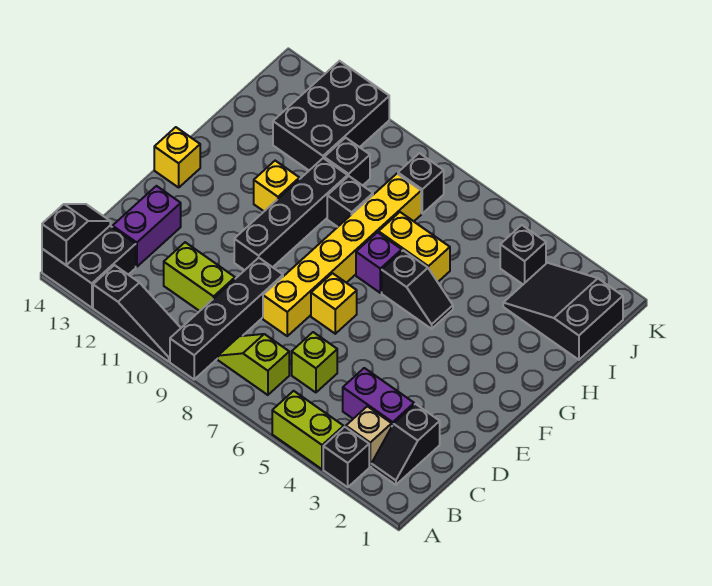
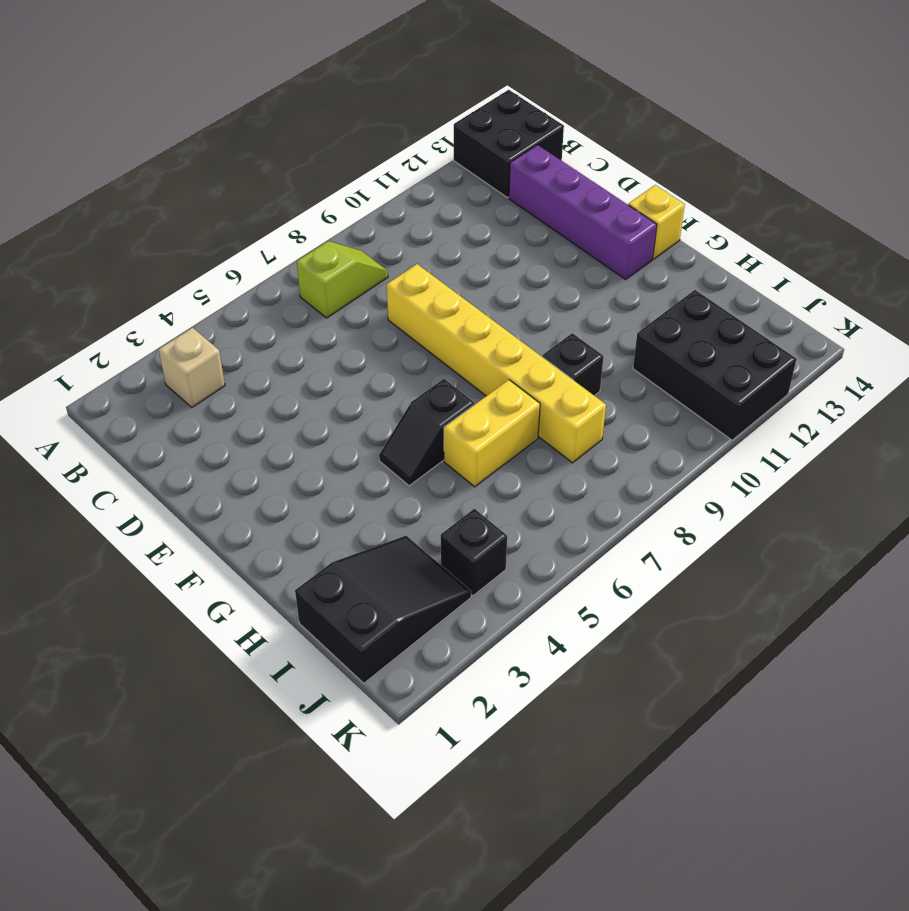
purple brick C13:F13 level 1 -> purple brick C13:D13 level 1
none -> black brick A3 level 1
none -> lime brick A4:A5 level 1
none -> black brick A9:D9 level 1

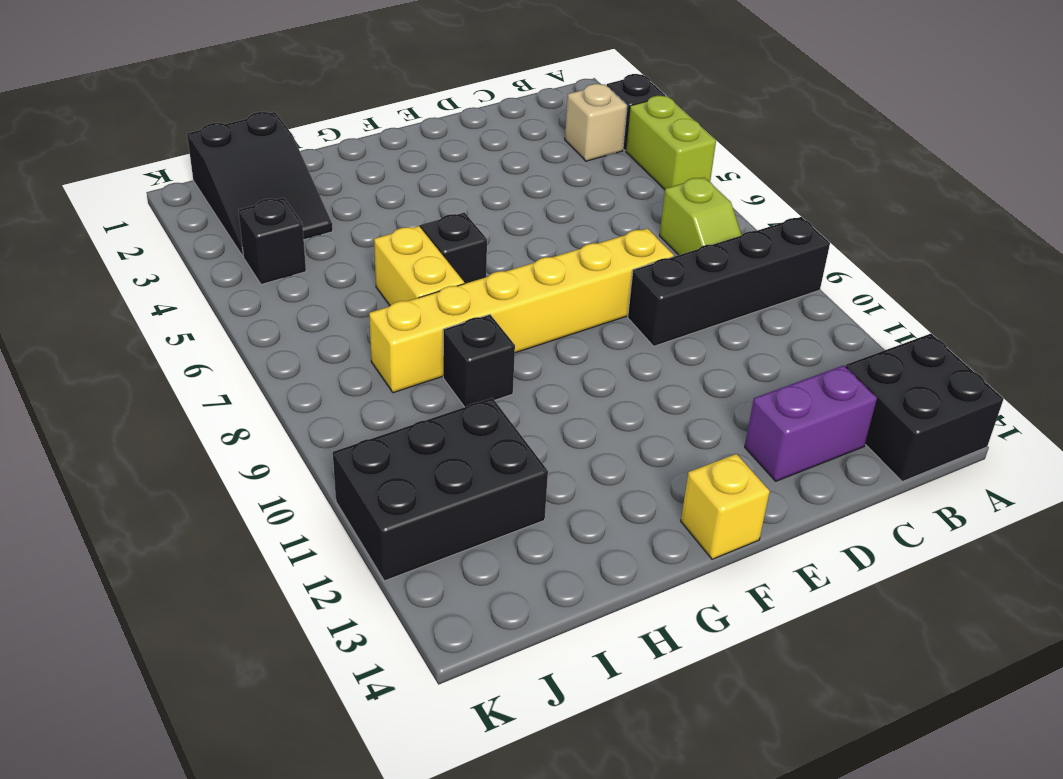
none -> black slope A10:A12 level 1 top 12
none -> black slope B2:C2 level 1 top C
none -> purple brick C3:C4 level 1

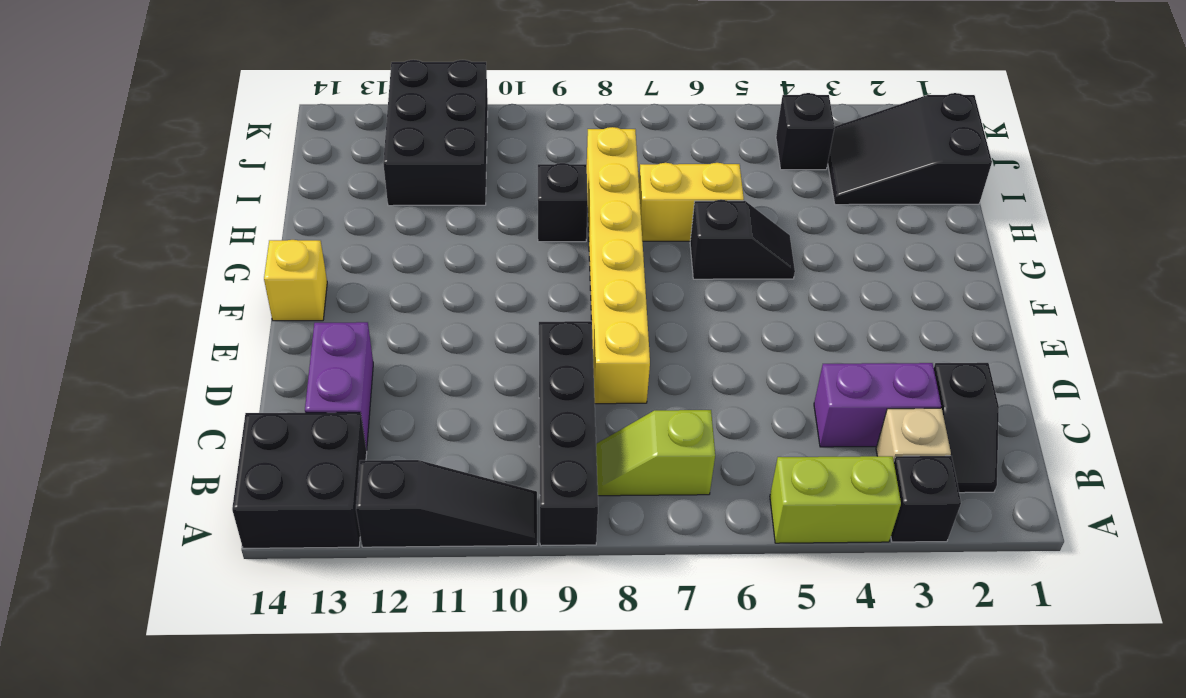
none -> lime brick C6 level 1
none -> lime brick C10:C11 level 1
none -> yellow brick E7 level 1

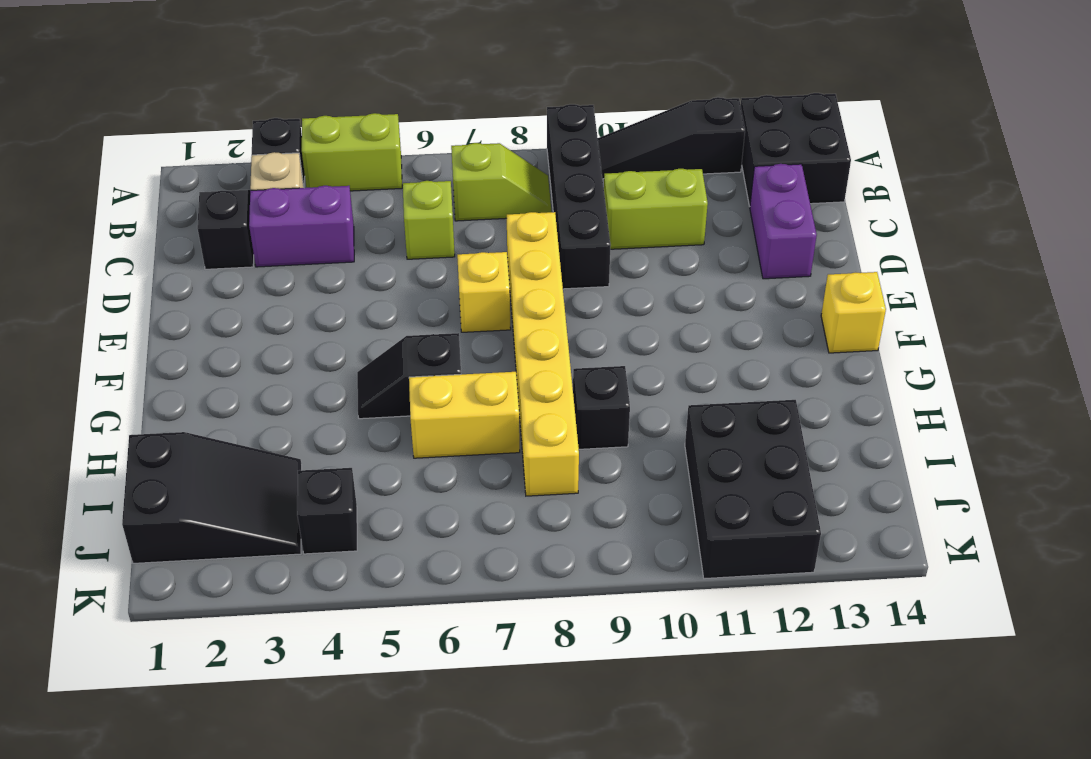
none -> black brick E10:H10 level 1
none -> purple brick G7 level 1
none -> yellow brick G11 level 1

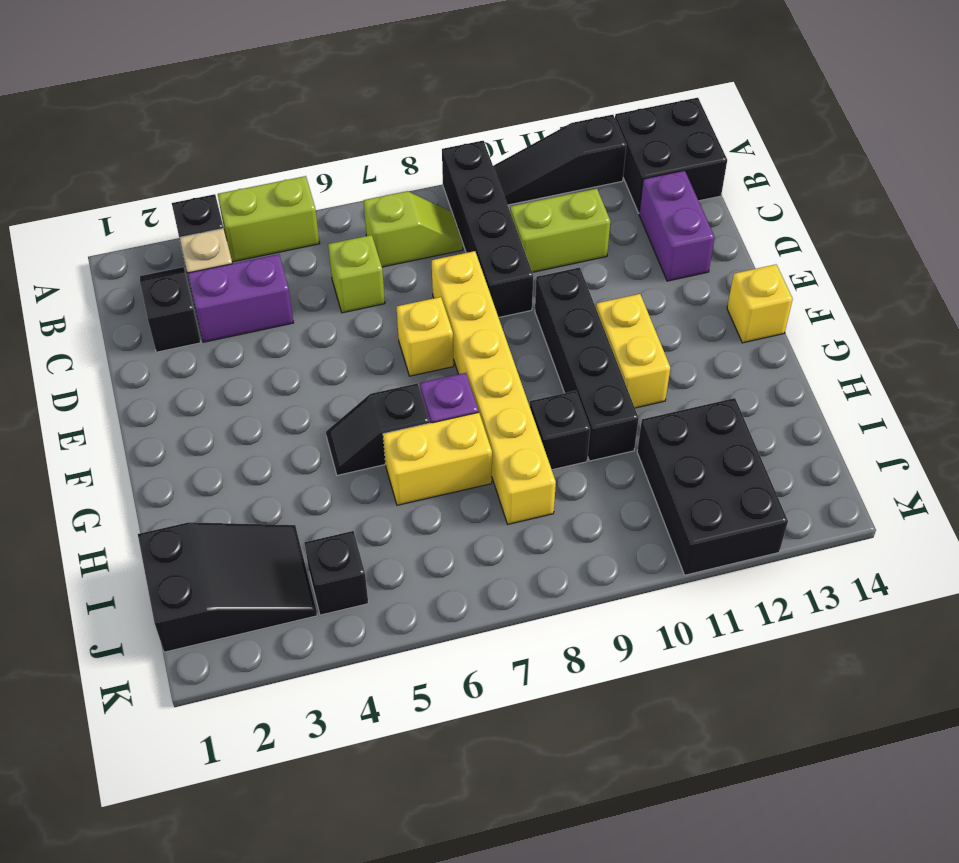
yellow brick F11:G11 level 1 -> yellow brick G11 level 1
none -> black brick I10 level 1
none -> black brick J8 level 1
none -> black slope A14:B14 level 2 top A

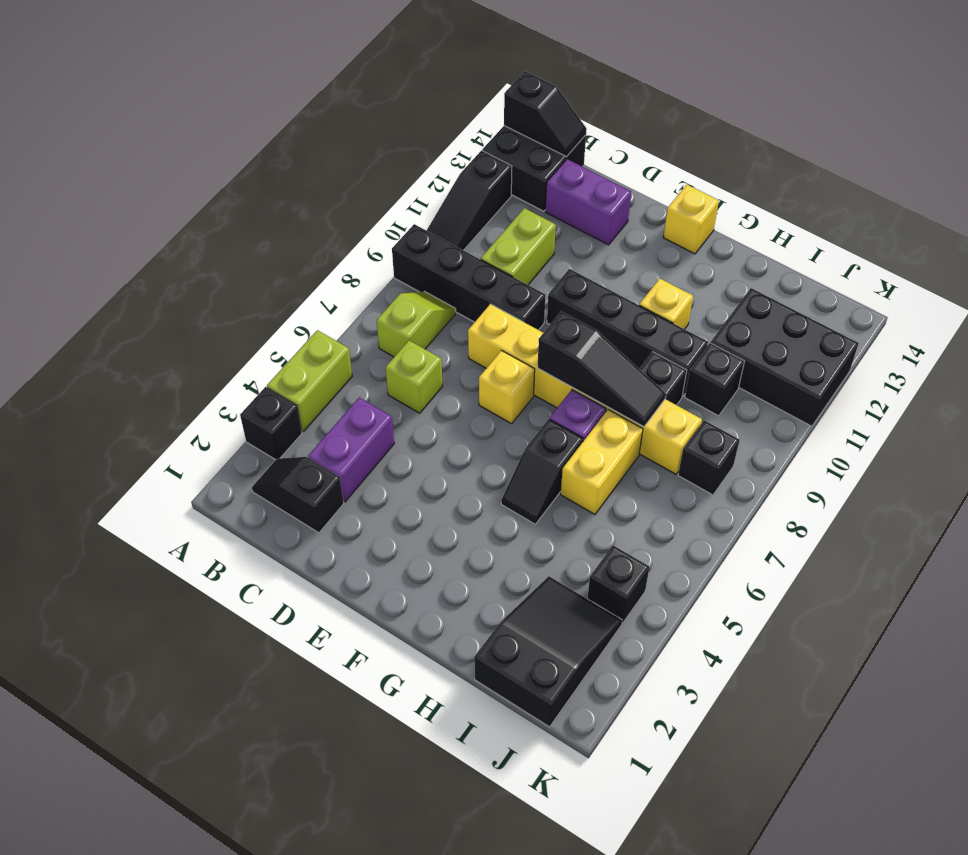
black slope F8:H8 level 2 top F -> none
none -> tan brick B3 level 1

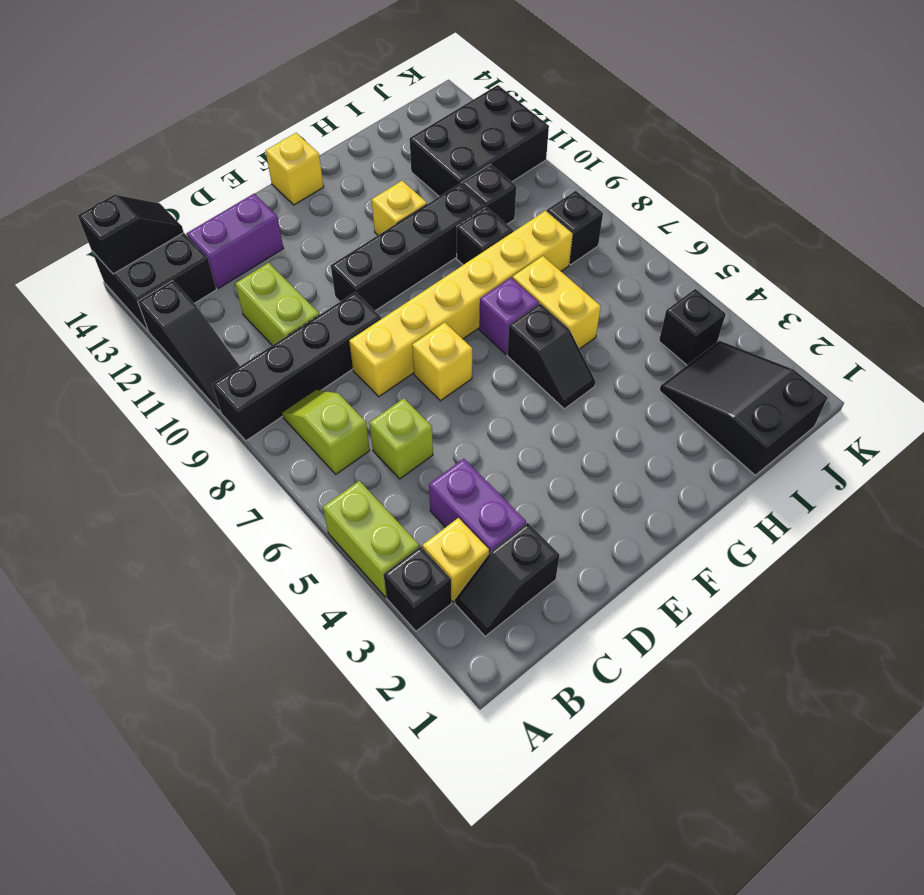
yellow brick B3 level 1 -> tan brick B3 level 1

